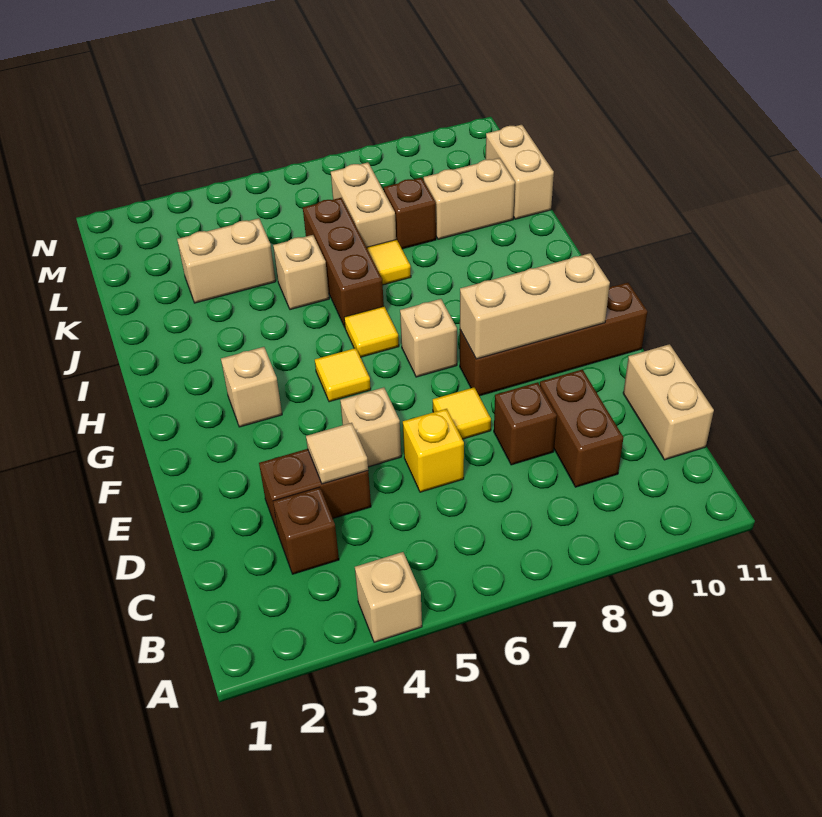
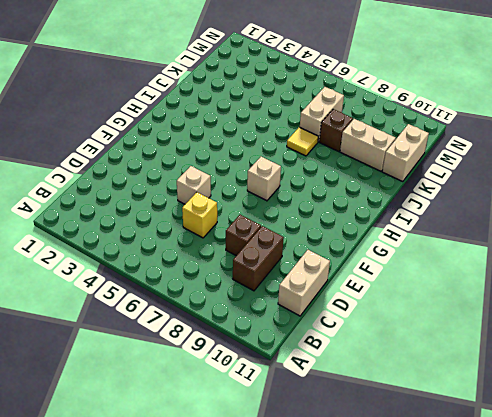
none -> tan brick A4 level 1
none -> brown brick C3 level 1
none -> brown brick D3:D4 level 1

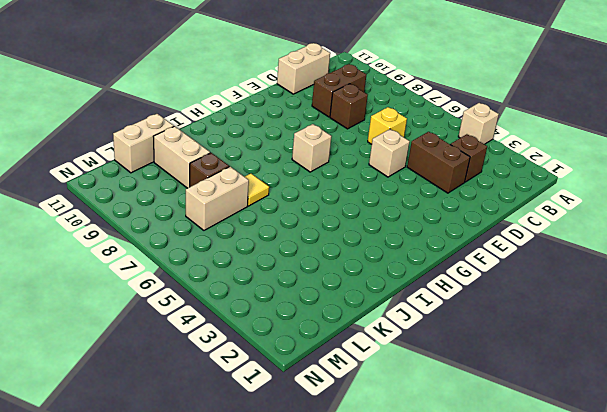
none -> yellow tile E7 level 1
none -> brown brick F8:F11 level 1
none -> tan brick G3 level 1

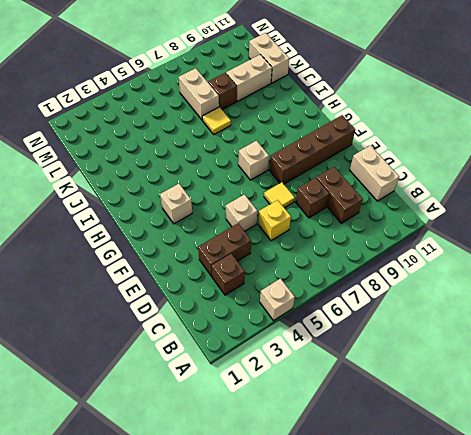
none -> yellow tile G5 level 1
none -> yellow tile H6 level 1
none -> brown brick I6:K6 level 1

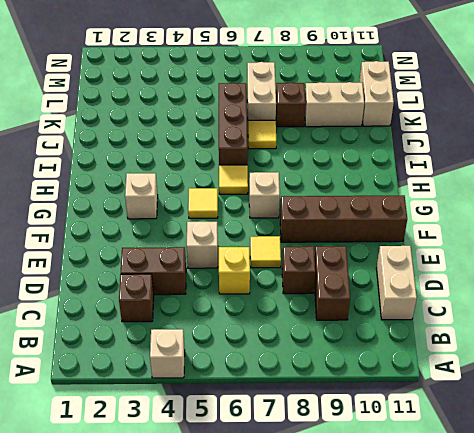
none -> tan brick J5 level 1
none -> tan brick K3:K4 level 1
none -> tan tile D4 level 2

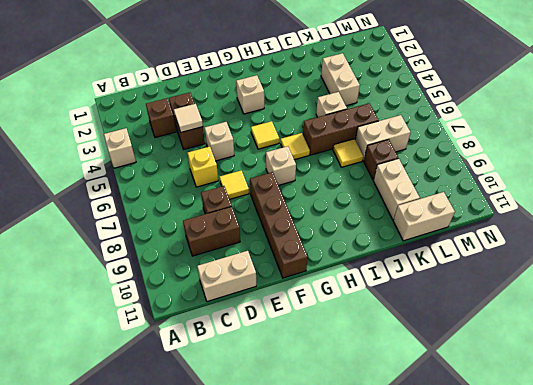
none -> tan brick F8:F10 level 2

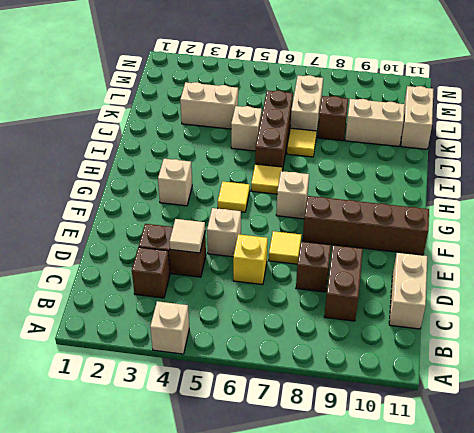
none -> tan brick F8:F10 level 2

